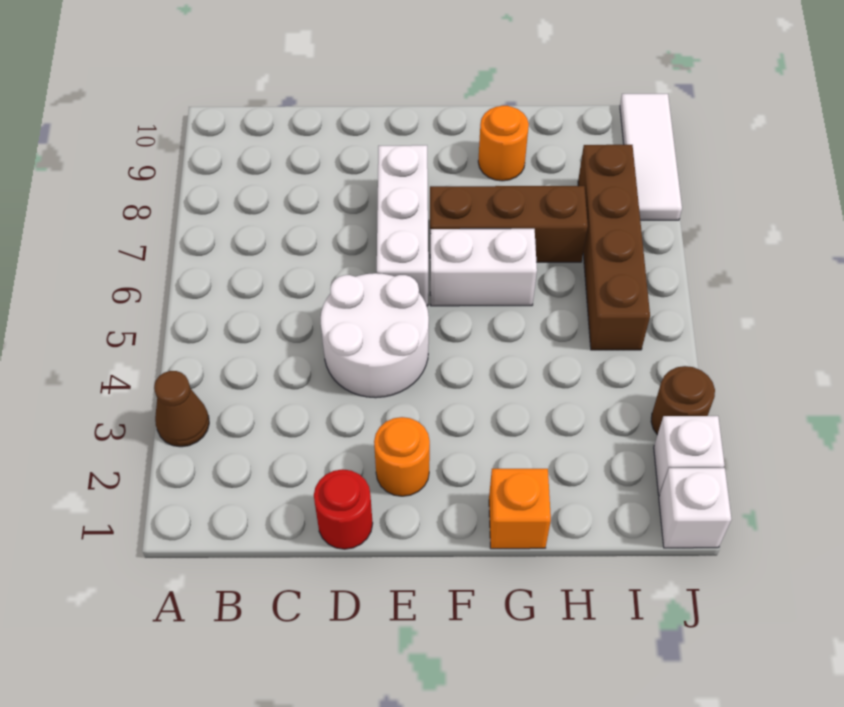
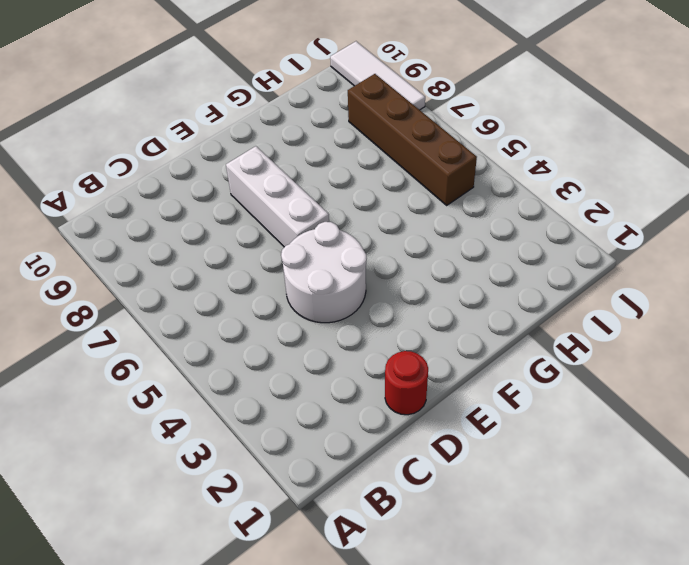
none -> brown cone A3 level 1
none -> orange round brick E2 level 1
none -> white brick F6:G6 level 1

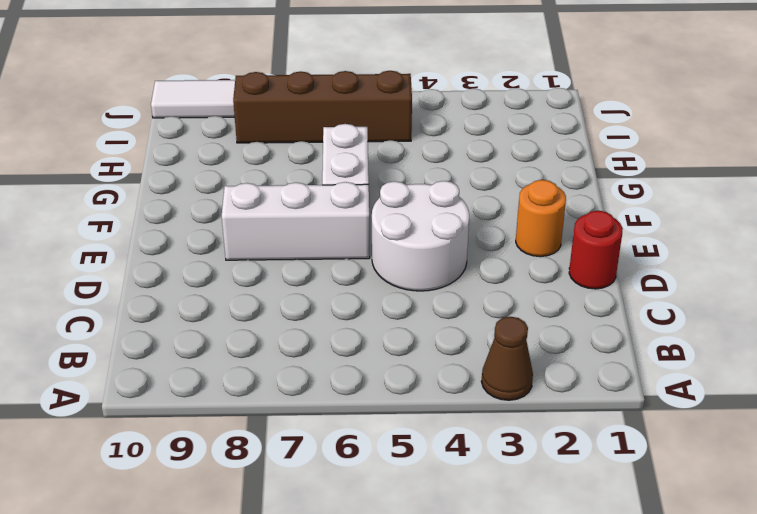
none -> brown brick F7:H7 level 1
none -> orange brick G1 level 1
none -> orange round brick G9 level 1

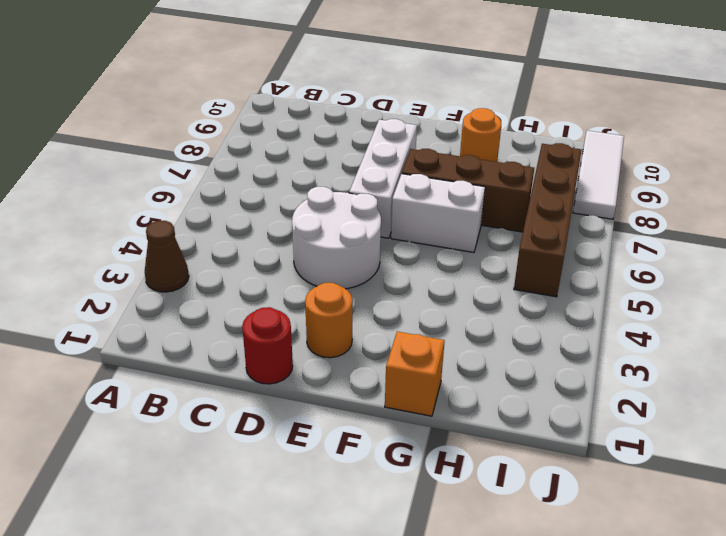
none -> white brick J1 level 1
none -> white brick J2 level 1
none -> brown round brick J3 level 1

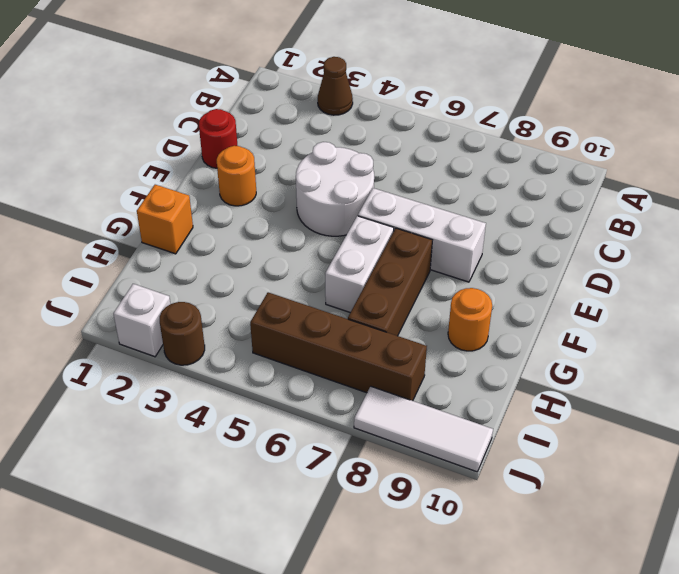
none -> white brick J1 level 1

